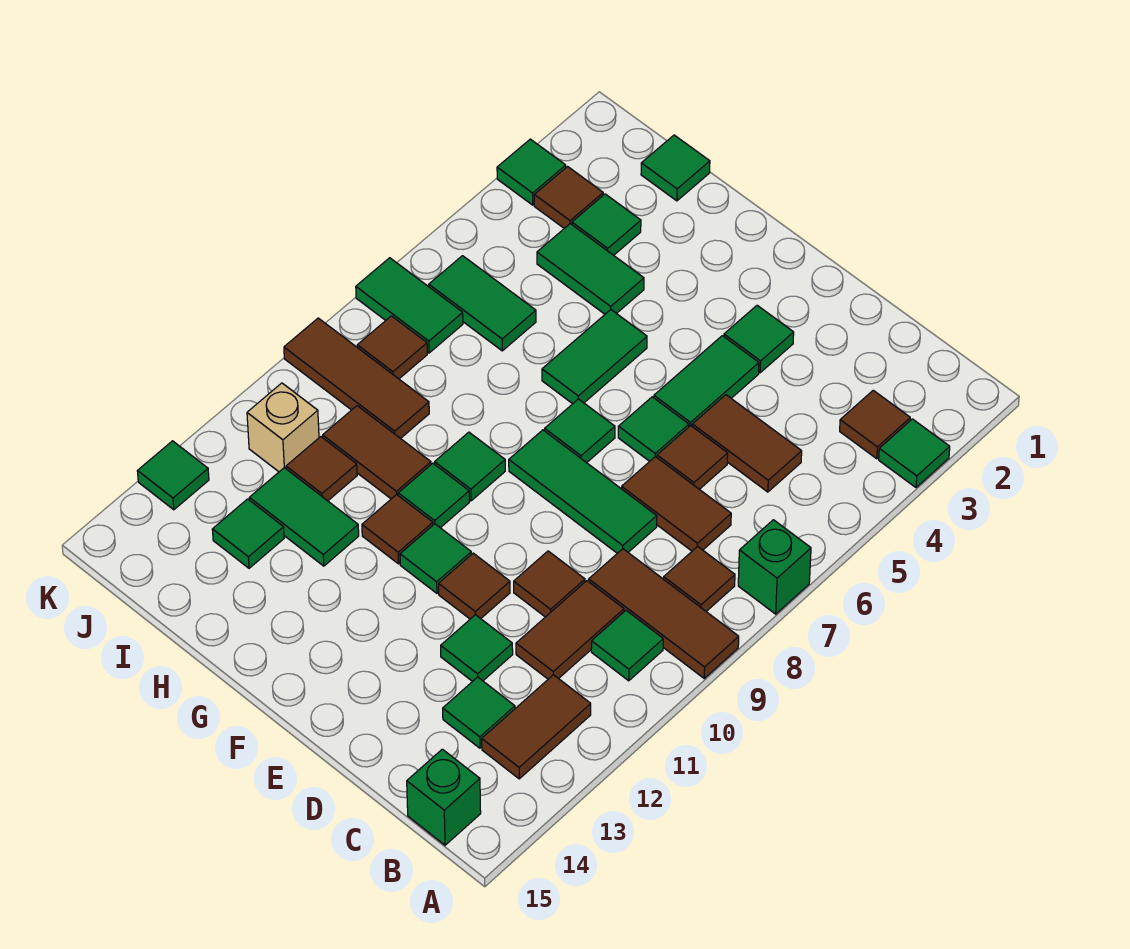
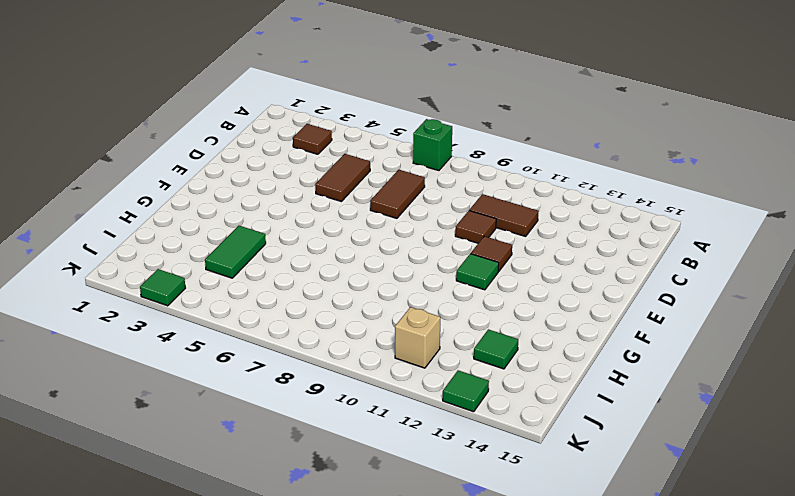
none -> green tile A3 level 1
none -> brown tile A9:C9 level 1
none -> brown tile B8 level 1
none -> green tile B10 level 1

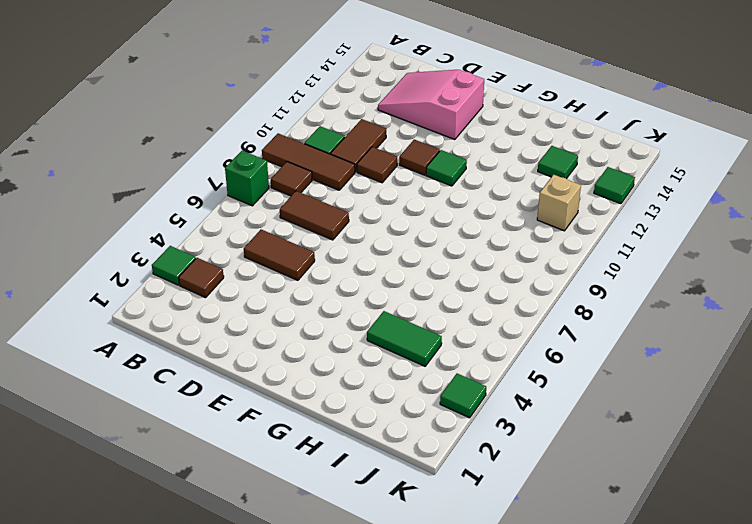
pink slope C13:E14 level 1 top E -> green tile C13 level 1
none -> brown tile B12:B13 level 1
none -> green brick B15 level 1
none -> brown tile D6 level 1
none -> green tile D8:F8 level 1

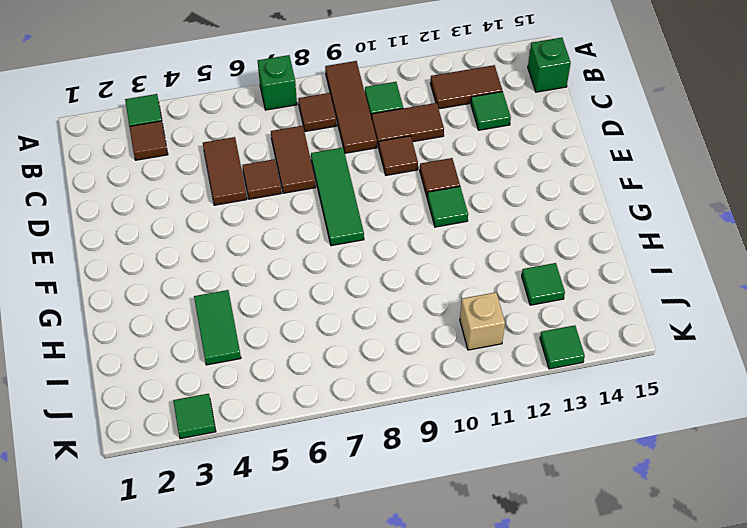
none -> green tile D12 level 1
none -> green tile E3 level 1
none -> green tile E4:E5 level 1
none -> green tile E6 level 1

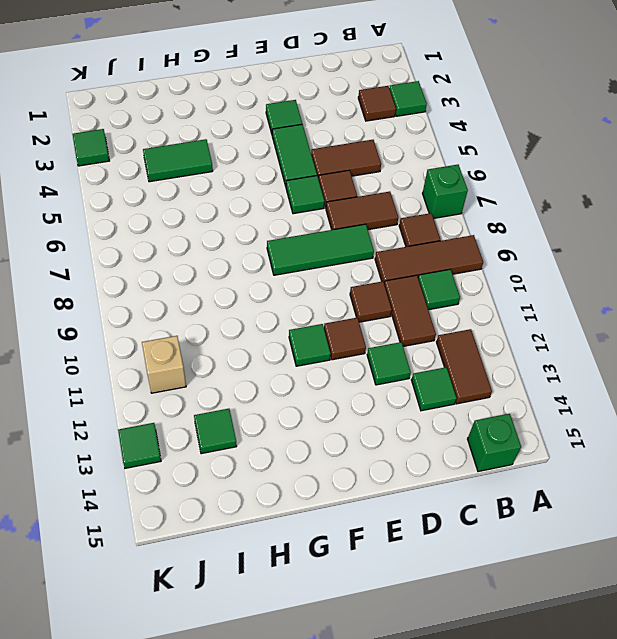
none -> green tile F7 level 1
none -> green tile G5:G6 level 1
none -> green tile G9 level 1
none -> green tile G10 level 1

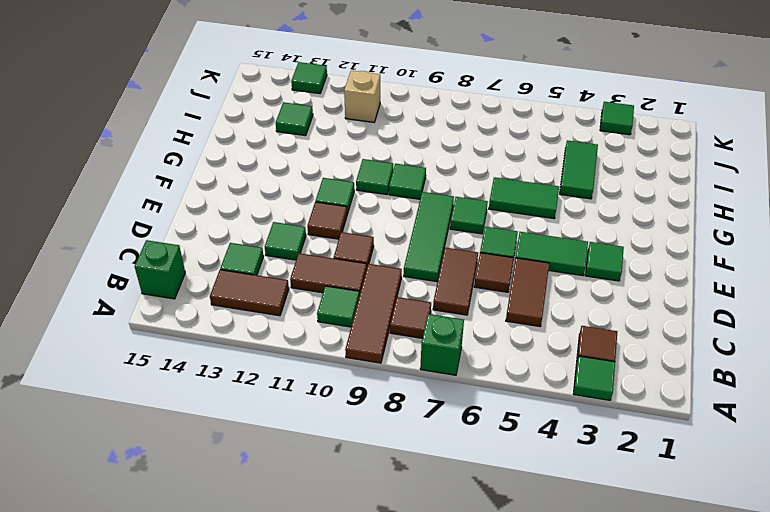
none -> brown tile G11 level 1
none -> brown tile H10:I10 level 1
none -> green tile H12:I12 level 1
none -> green tile I1 level 1

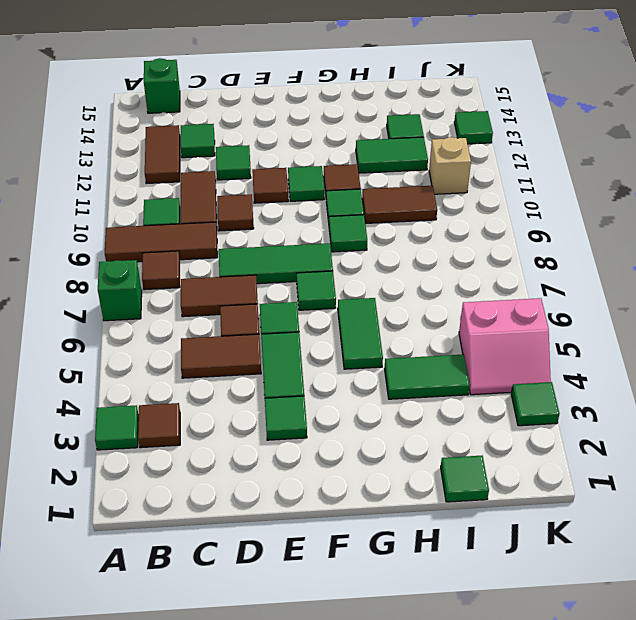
pink slope J4:K5 level 1 top 5 -> none
none -> green tile I3 level 1
none -> green tile I6:J6 level 1
none -> brown tile I9:K9 level 1
none -> brown tile I11 level 1

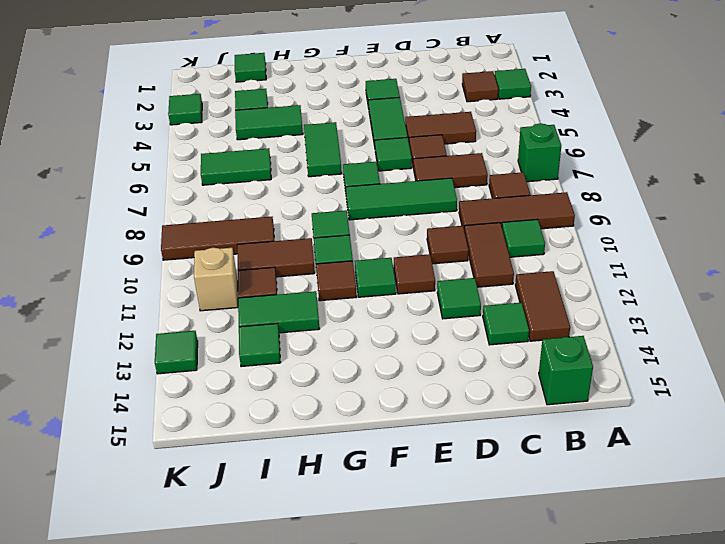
none -> brown tile J3 level 1
none -> green tile J7:K7 level 1
none -> brown tile J8 level 1

